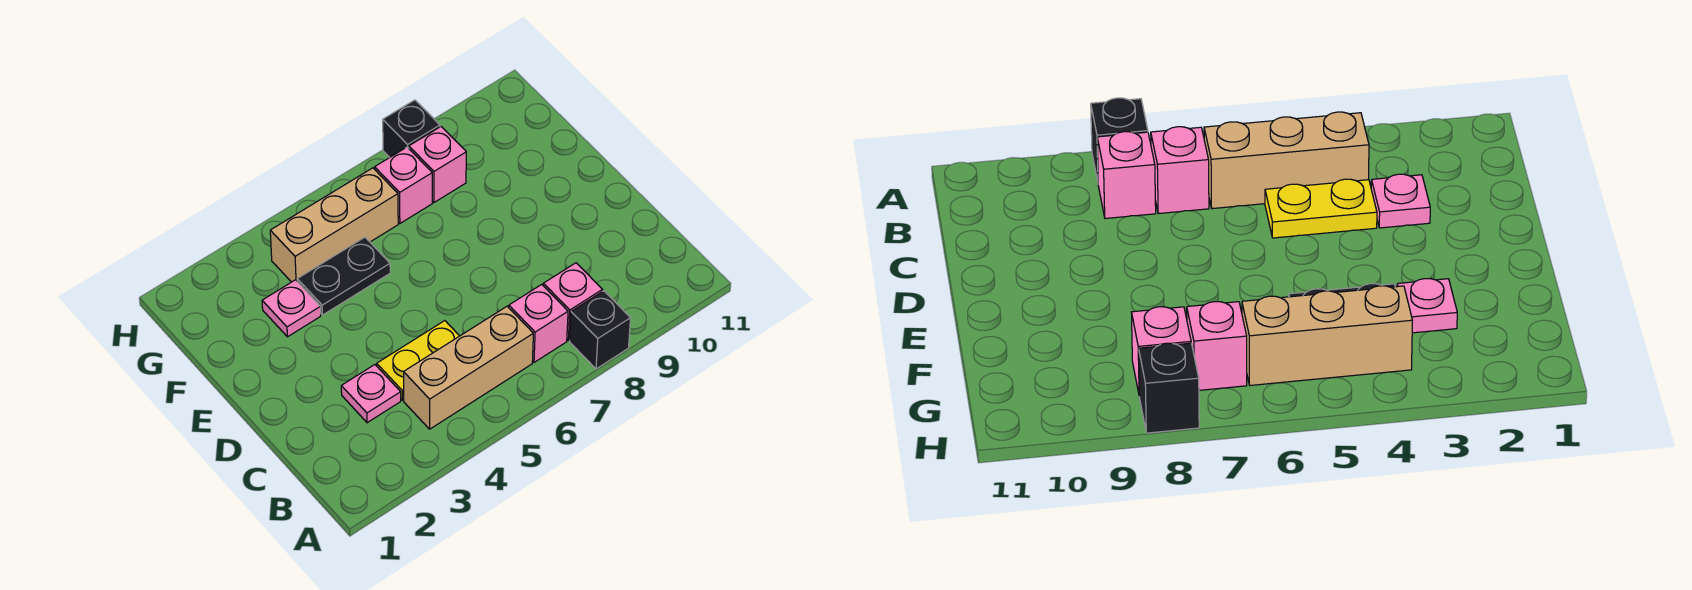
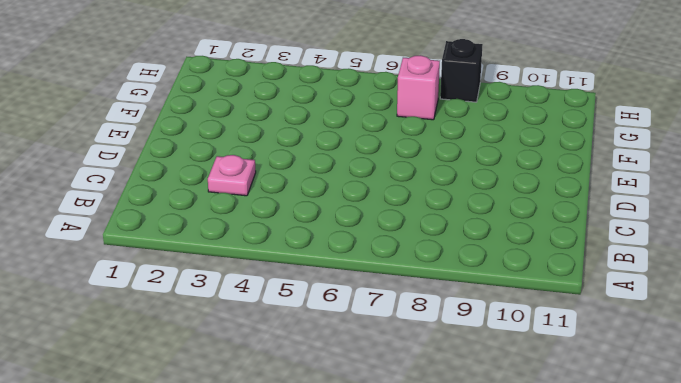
none -> black brick A8 level 1
none -> tan brick B4:B6 level 1
none -> pink brick B7 level 1

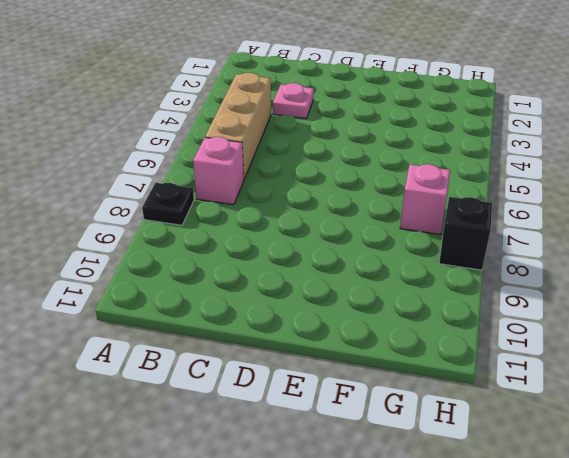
black plate A8 level 1 -> black brick A8 level 1
none -> pink brick B8 level 1
none -> yellow plate C4:C5 level 1
none -> pink plate F3 level 1

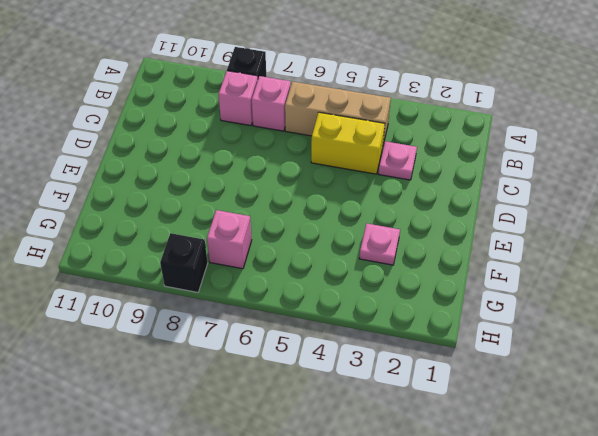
yellow brick C4:C5 level 1 -> yellow plate C4:C5 level 1
none -> black plate F4:F5 level 1
none -> tan brick G4:G6 level 1
none -> pink brick G8 level 1

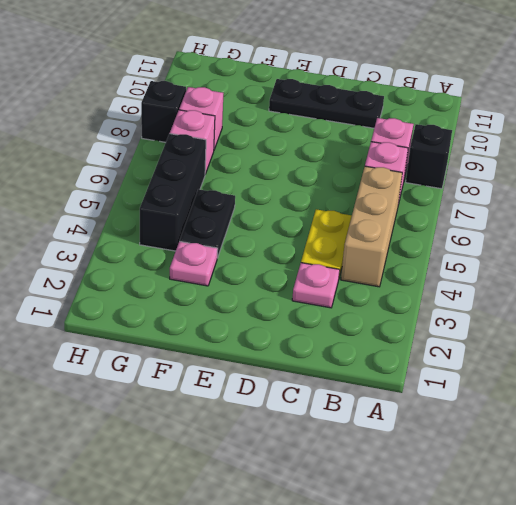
black plate C10:E10 level 1 -> none
black brick G4:G6 level 1 -> tan brick G4:G6 level 1

